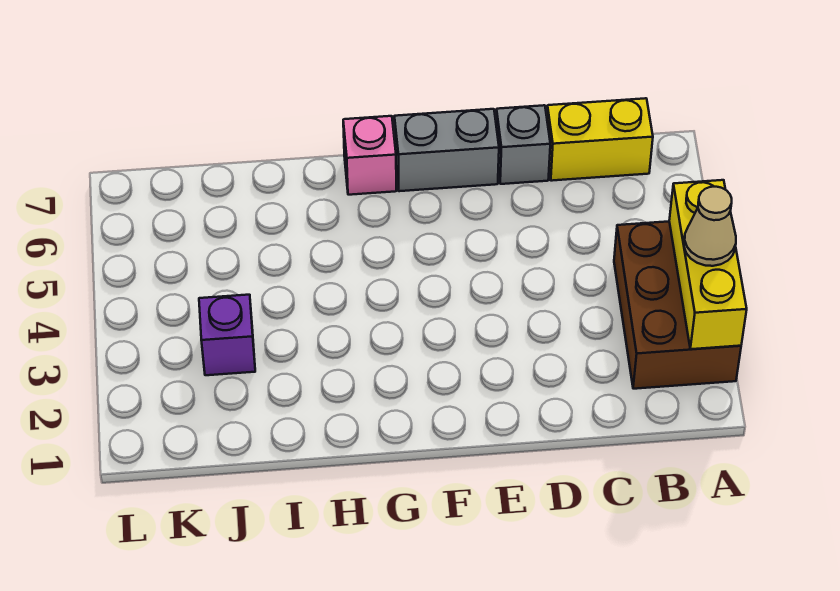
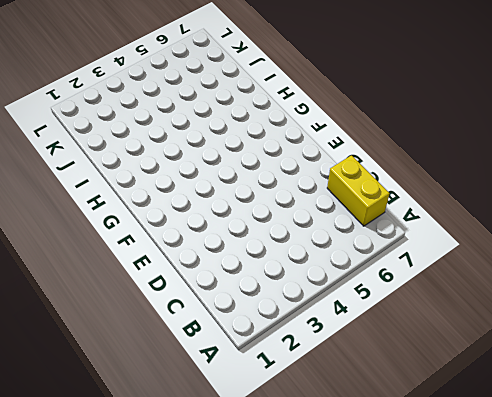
none -> brown brick A2:B4 level 1
none -> grey brick D7 level 1

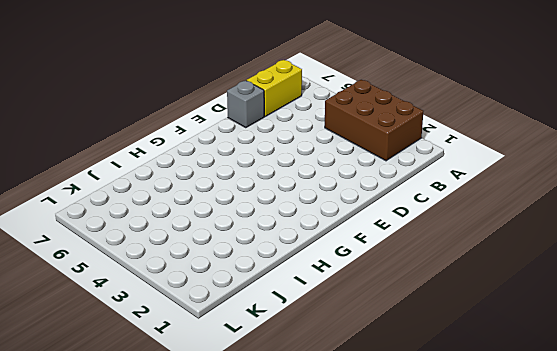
none -> grey brick E7:F7 level 1
none -> pink brick G7 level 1

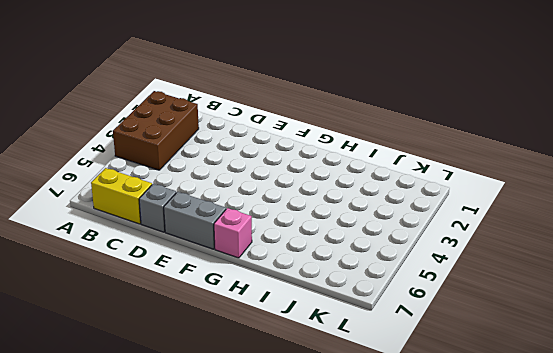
none -> purple brick J3 level 1
none -> yellow brick A2:A4 level 2

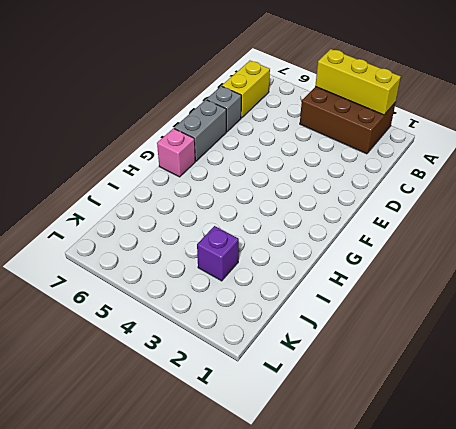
none -> tan cone A3 level 3

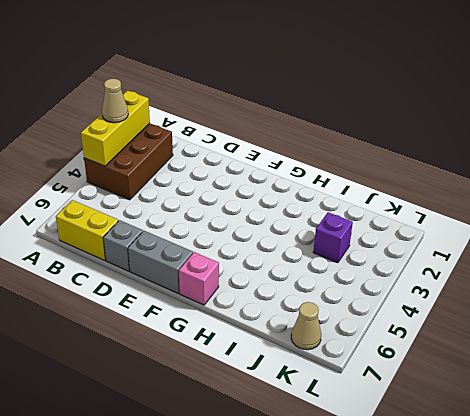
tan cone K7 level 1 -> none

